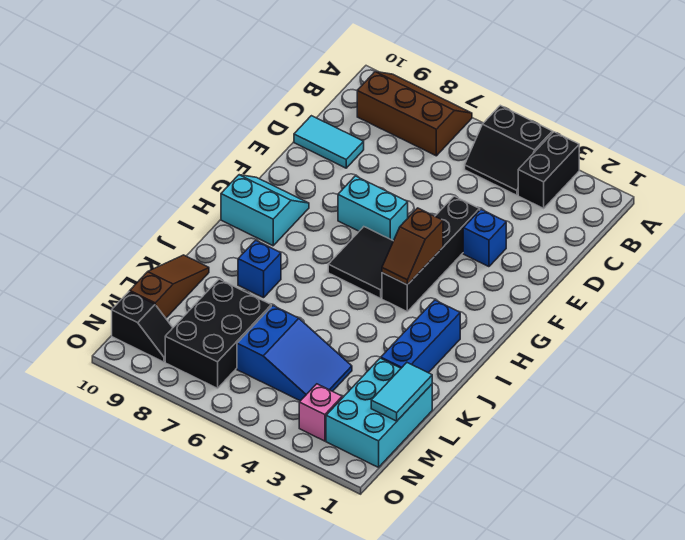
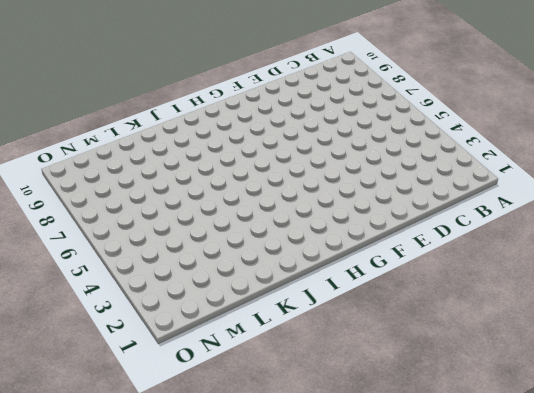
none -> black brick A3:B3 level 1
none -> black slope A4:B5 level 1 top A
none -> brown slope A7:B9 level 1 top B

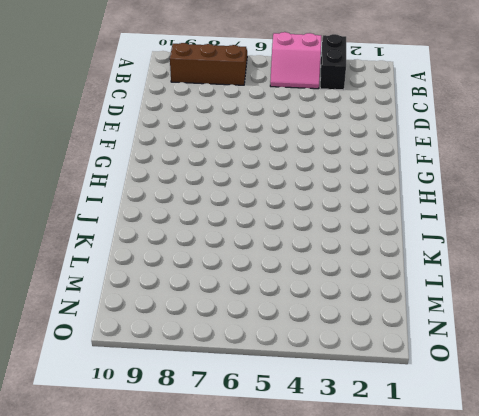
pink slope A4:B5 level 1 top A -> black slope A4:B5 level 1 top A
none -> cyan tile D9:D10 level 1
none -> blue brick E3 level 1
none -> black brick E4:H4 level 1

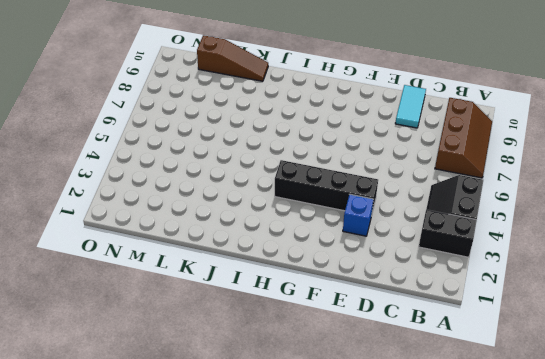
none -> cyan brick F6:F7 level 1
none -> black tile G5:H6 level 1
none -> cyan slope G9:H10 level 1 top H

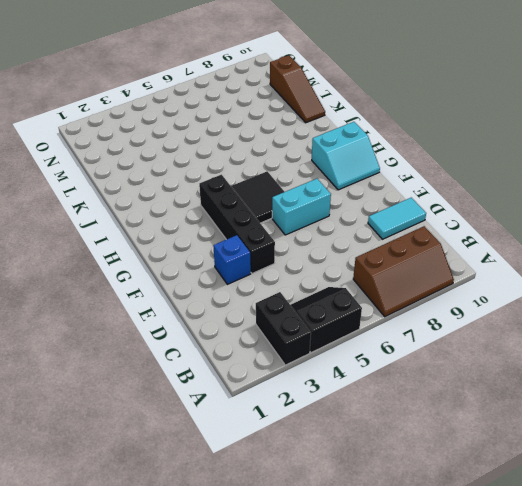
none -> blue brick I2:K2 level 1
none -> blue brick J8 level 1
none -> cyan brick L1:N2 level 1

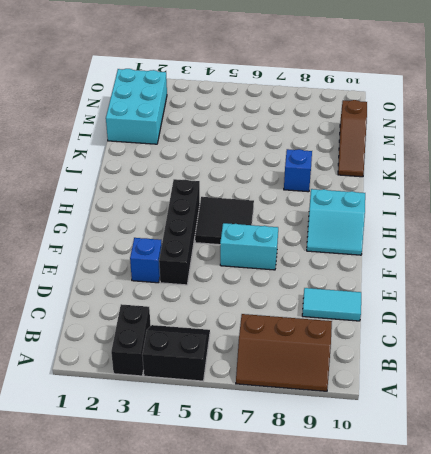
none -> blue brick I2:K2 level 1
none -> blue slope L4:M6 level 1 top 6
none -> black brick L7:N8 level 1

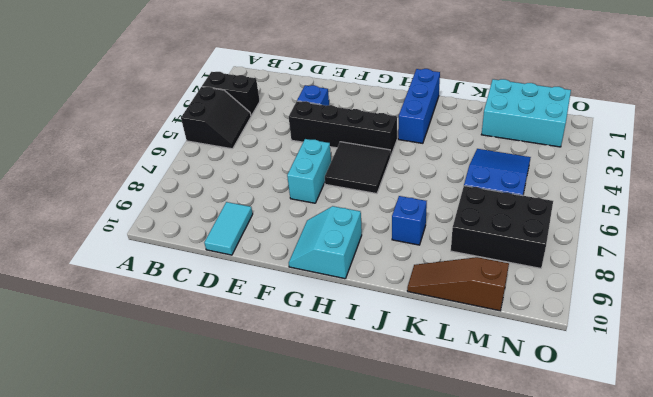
blue brick I1:I3 level 1 -> blue brick I2:K2 level 1
none -> brown slope A7:B9 level 1 top B
none -> pink brick N3 level 1
none -> black slope N9:N10 level 1 top 10

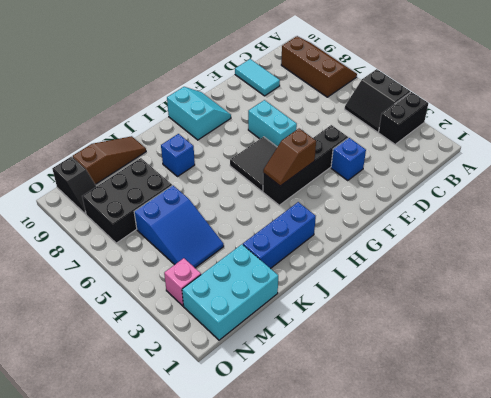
none -> cyan tile L1:M1 level 2

